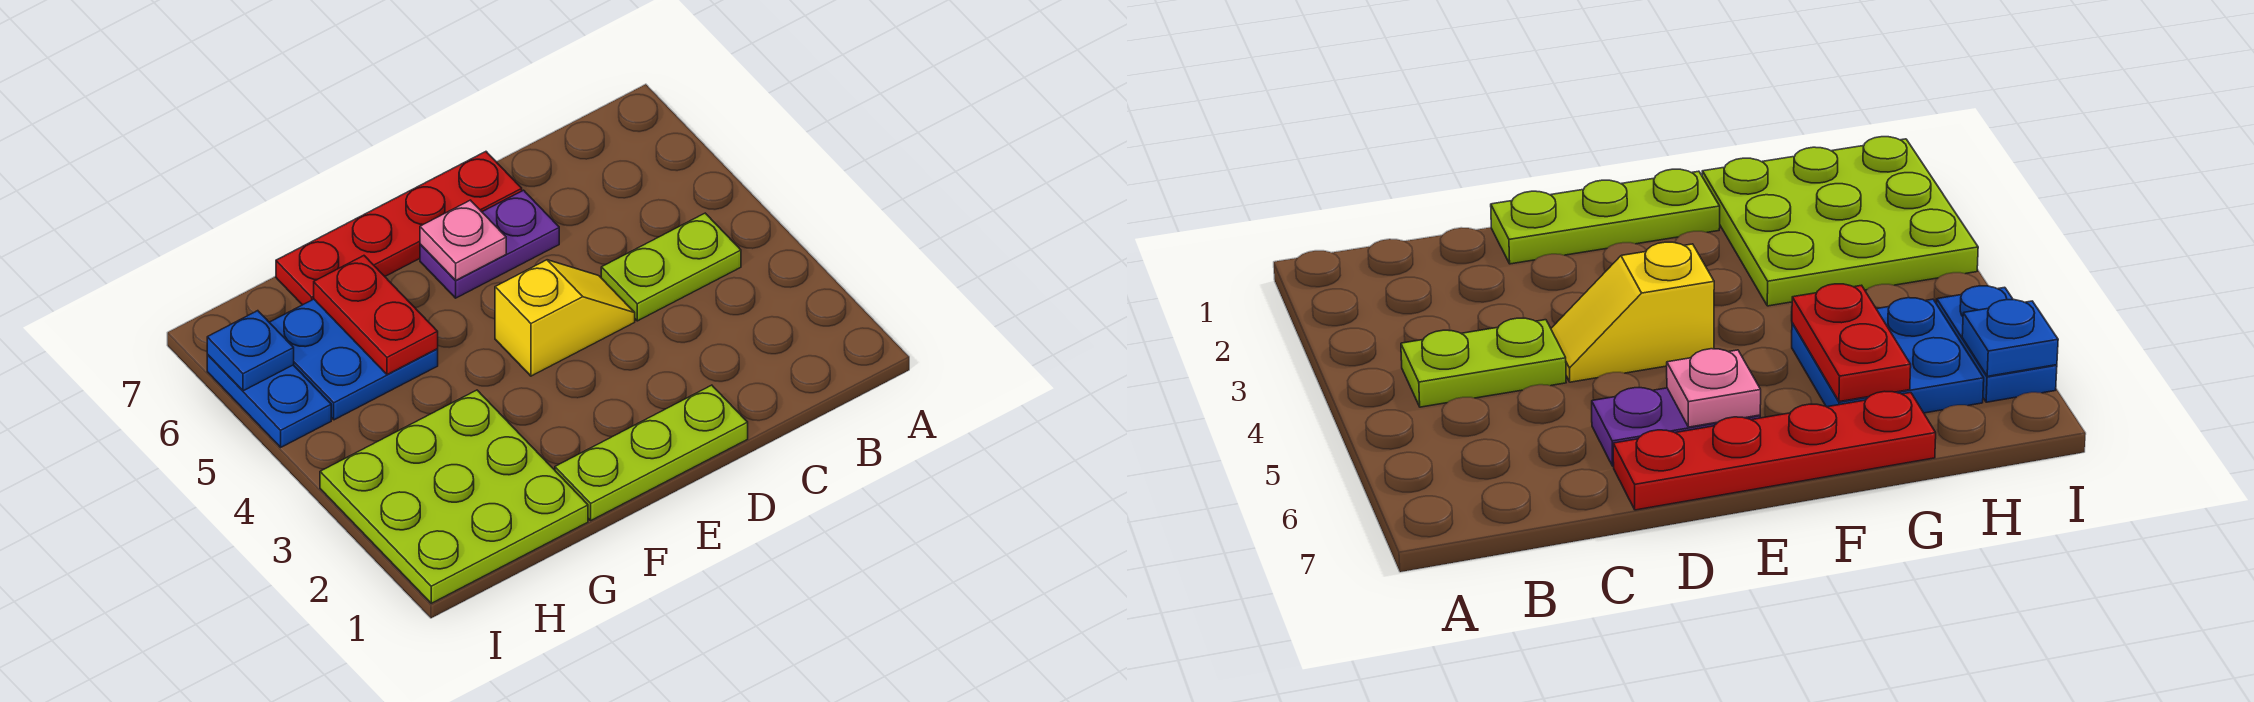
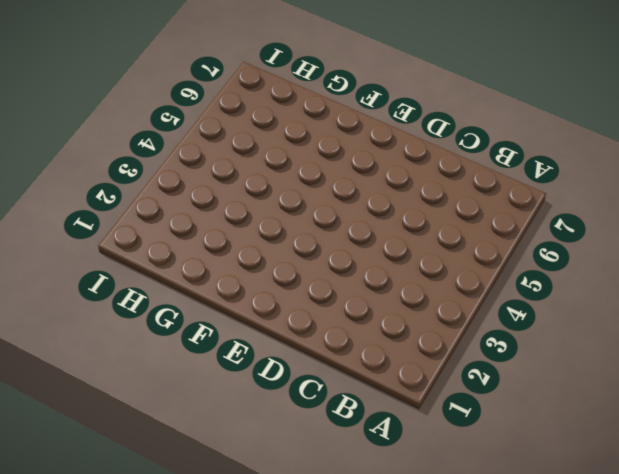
none -> lime plate B4:C4 level 1
none -> lime plate D1:F1 level 1

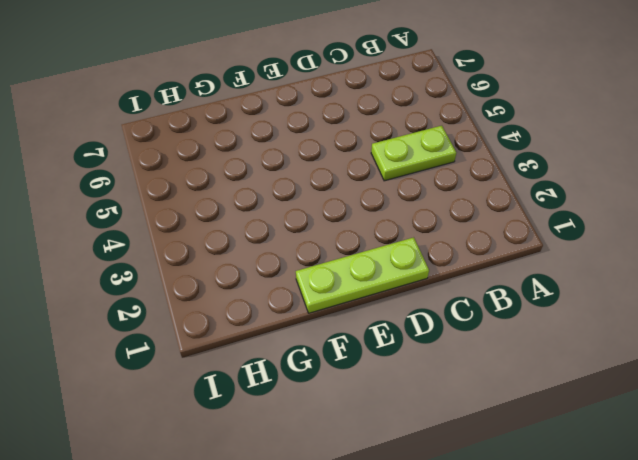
none -> yellow slope D4:E4 level 1 top E
none -> purple plate D6:E6 level 1

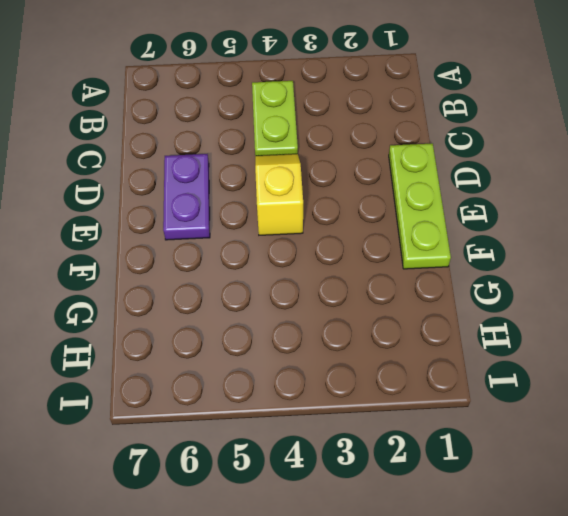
none -> red plate D7:G7 level 1
none -> lime plate G1:I3 level 1

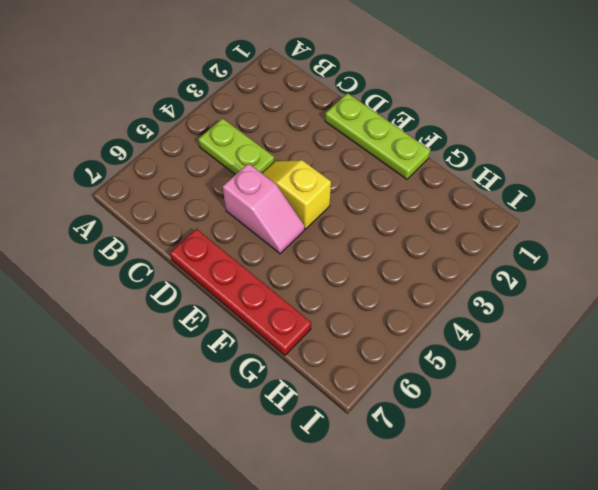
pink slope D5:E5 level 1 top D -> none
none -> purple plate D6:E6 level 1
none -> lime plate G1:I3 level 1

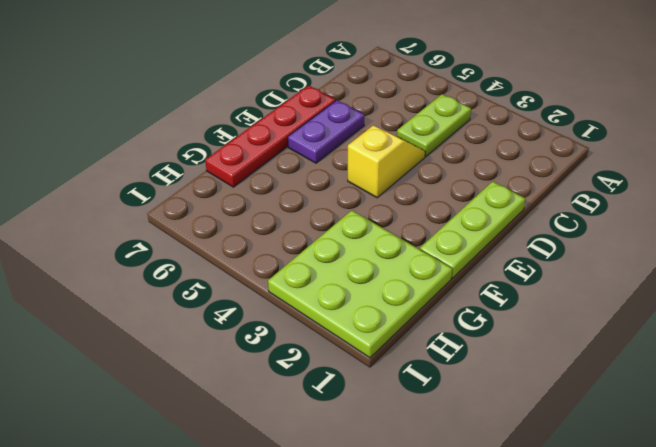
none -> blue plate G5:H6 level 1
none -> blue plate I5:I6 level 1

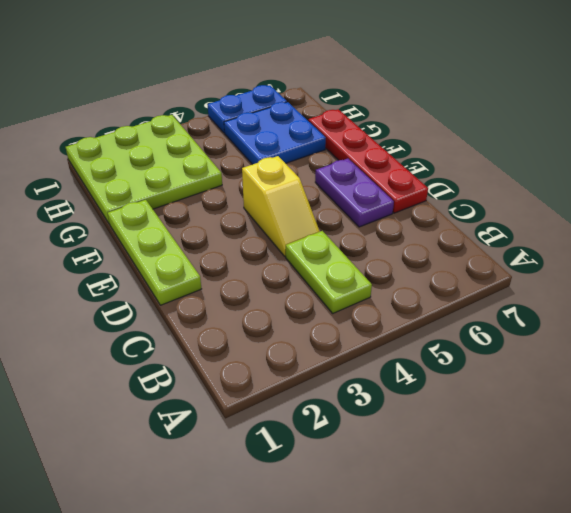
none -> pink plate E6 level 2
none -> red plate G5:G6 level 2

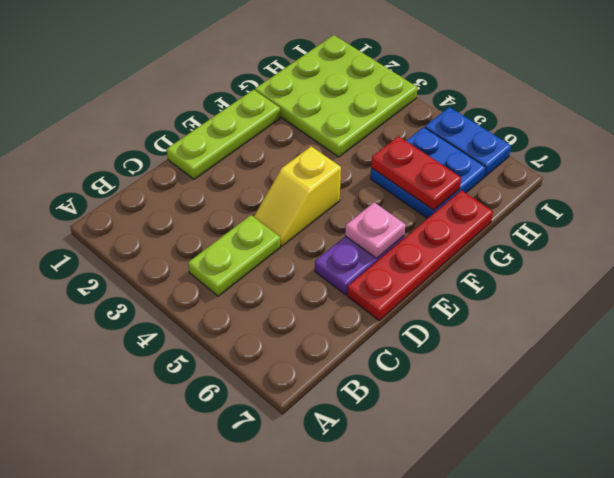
none -> blue plate I6 level 2

